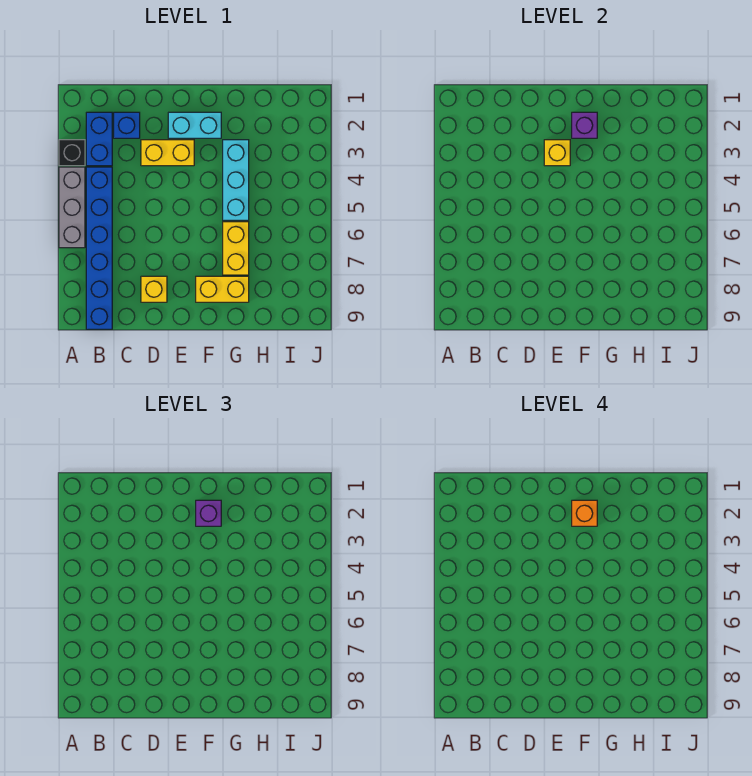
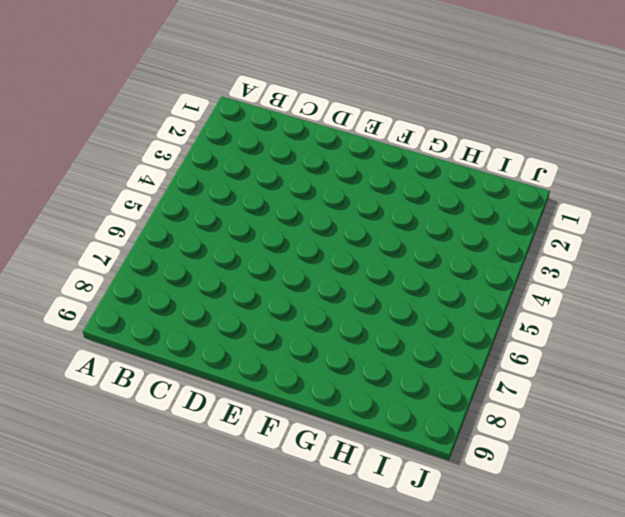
none -> black brick A3 level 1
none -> grey brick A4:A6 level 1
none -> blue brick B2:B3 level 1

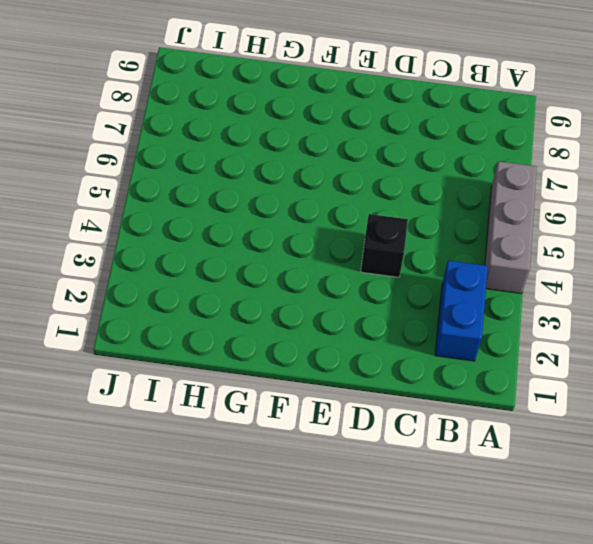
black brick D4 level 1 -> black brick A3 level 1
none -> blue brick B4:B9 level 1
none -> blue brick C2 level 1
none -> yellow brick D3:E3 level 1

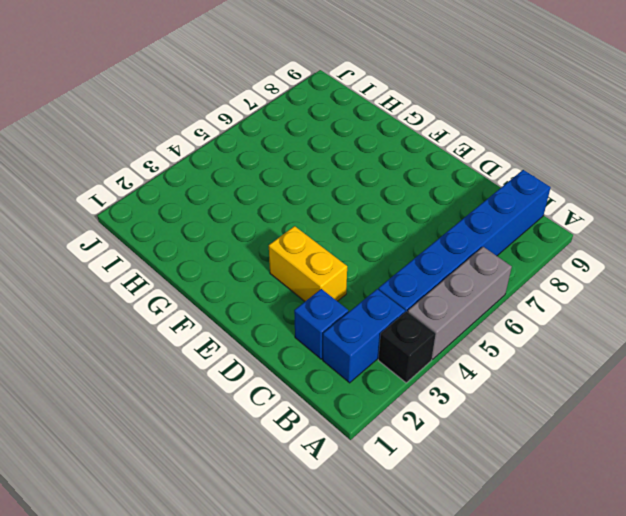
none -> yellow brick D8 level 1
none -> cyan brick E2:F2 level 1
none -> yellow brick F8:G8 level 1

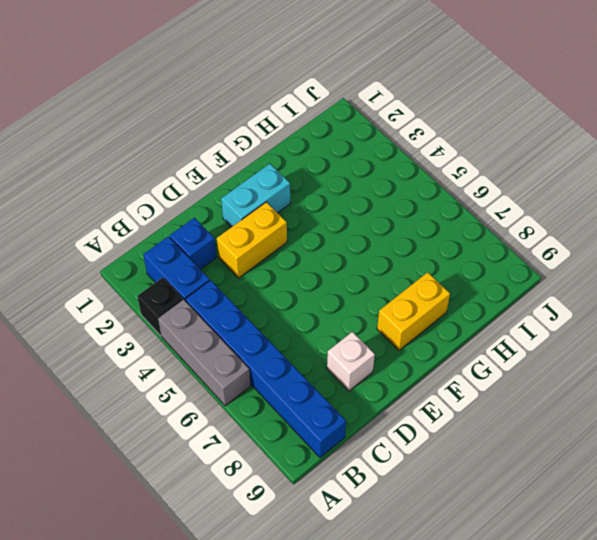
white brick D8 level 1 -> yellow brick D8 level 1
none -> cyan brick G3:G5 level 1
none -> yellow brick G6:G7 level 1
none -> yellow brick E3 level 2

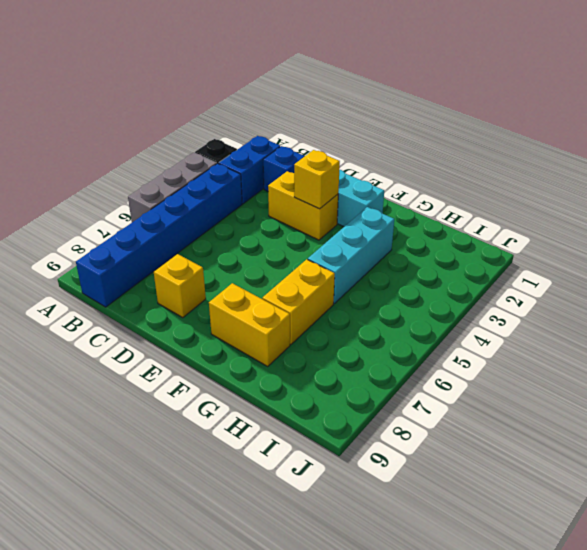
none -> purple brick F2 level 2
none -> purple brick F2 level 3
none -> orange brick F2 level 4

